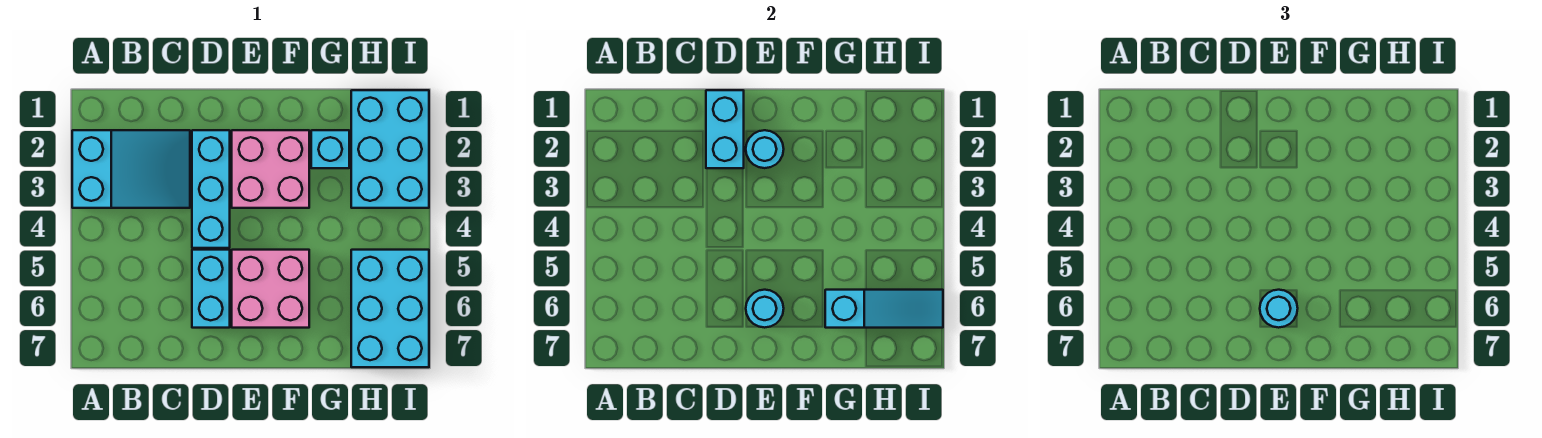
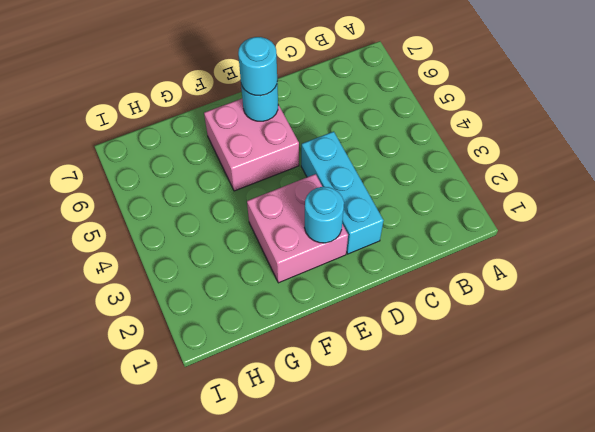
none -> cyan slope A2:C3 level 1 top A
none -> cyan brick D5:D6 level 1
none -> cyan brick G2 level 1

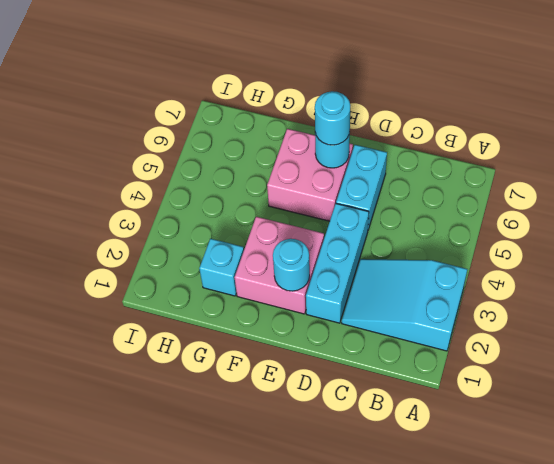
none -> cyan brick H1:I3 level 1
none -> cyan brick H5:I7 level 1
none -> cyan brick D1:D2 level 2

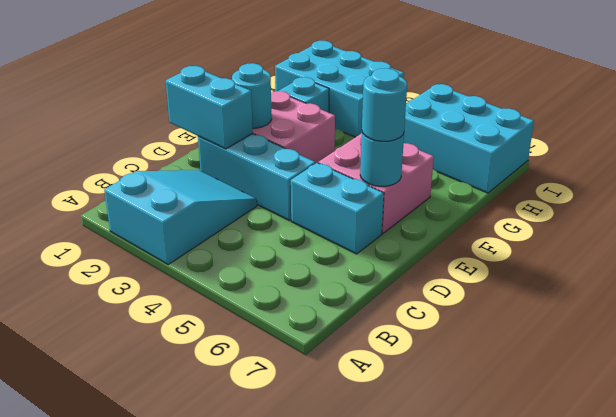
none -> cyan slope G6:I6 level 2 top G

